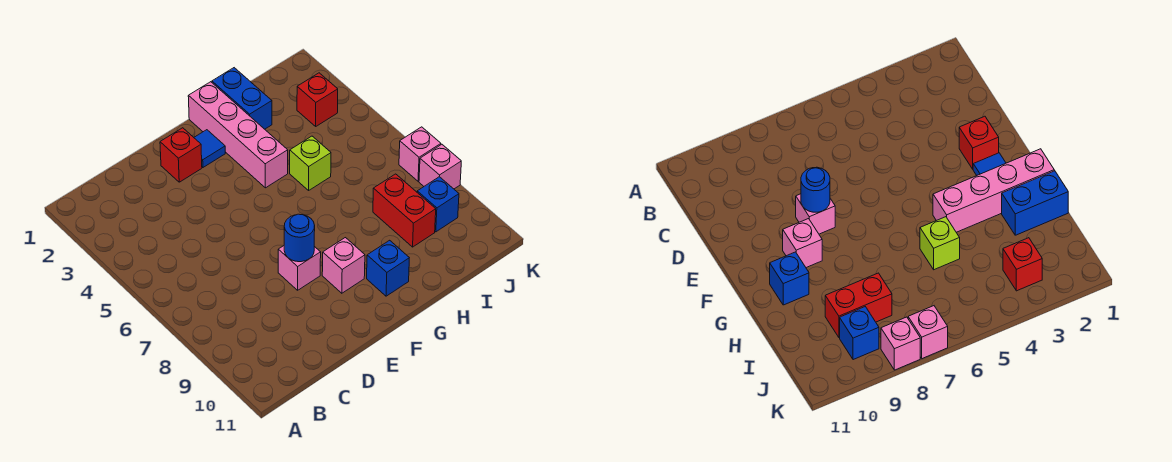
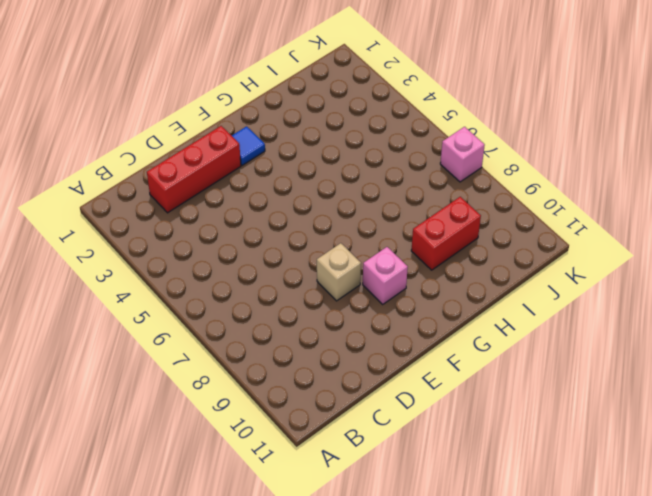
red brick C2:E2 level 1 -> red brick E2 level 1
tan brick E8 level 1 -> pink brick E8 level 1
red brick H9:I9 level 1 -> red brick I8:I9 level 1
none -> pink brick G1:G4 level 1
none -> blue brick G10 level 1
none -> blue brick H1:H2 level 1

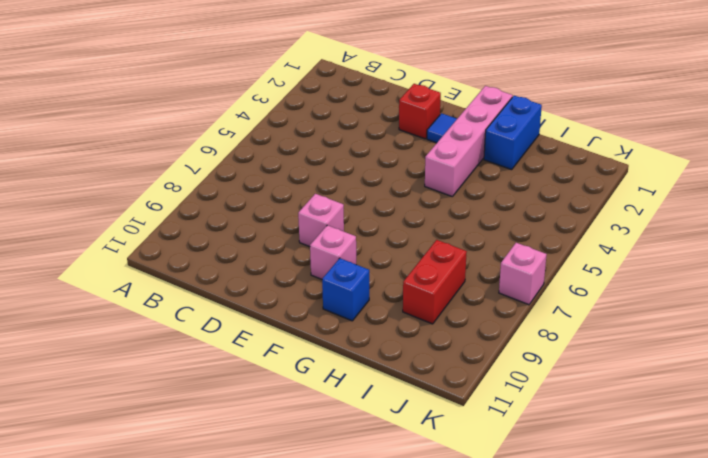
none -> lime brick H5 level 1
none -> red brick J3 level 1
none -> blue brick J9 level 1

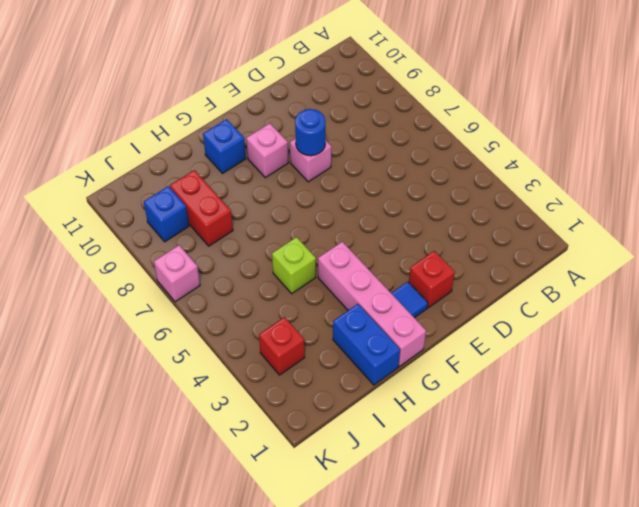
none -> pink brick K8 level 1

